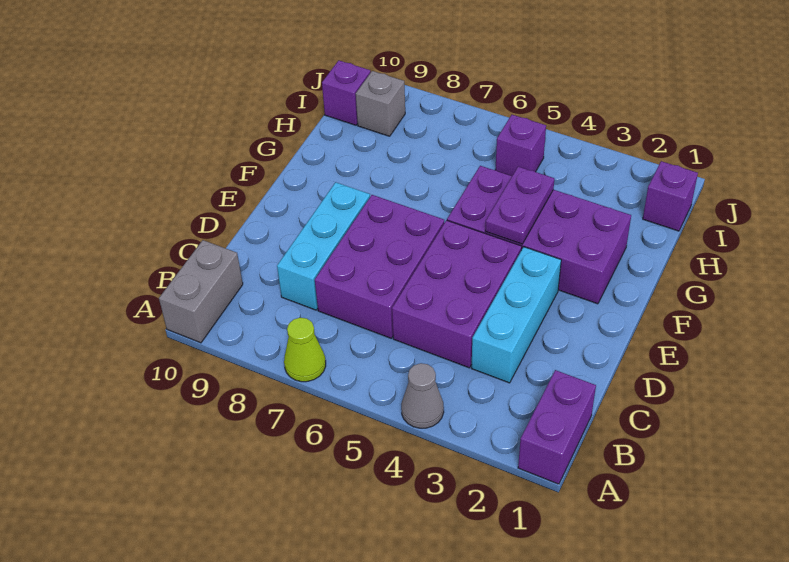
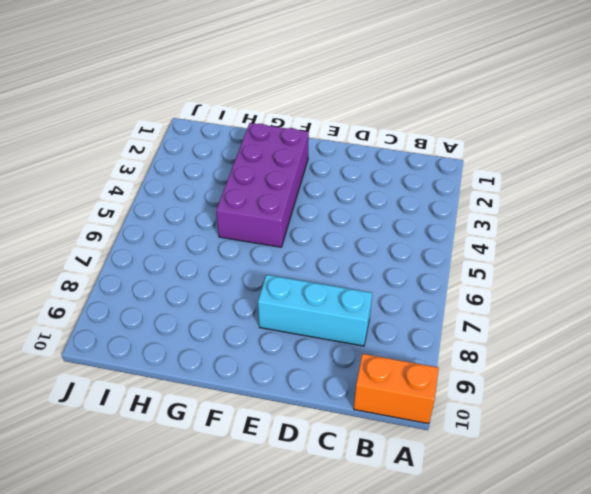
orange brick A10:B10 level 1 -> grey brick A10:B10 level 1
none -> purple brick A1:B1 level 1
none -> grey cone A4 level 1
none -> lime cone A7 level 1

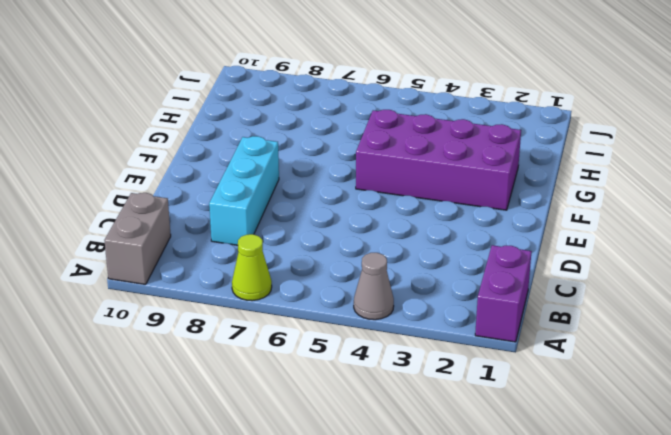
none -> cyan brick C3:E3 level 1
none -> purple brick C4:E5 level 1
none -> purple brick C6:E7 level 1

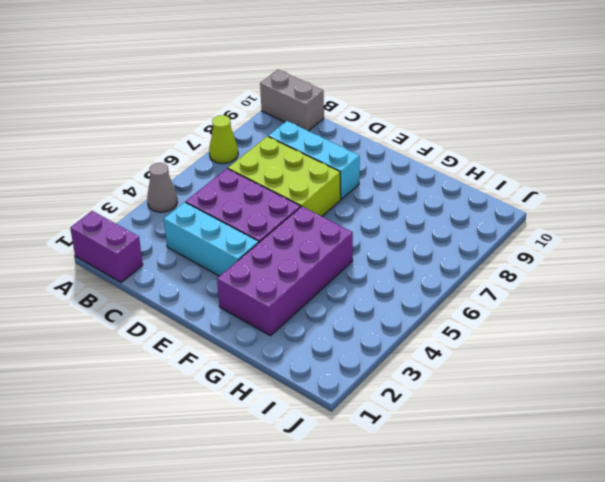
lime brick C6:E7 level 1 -> purple brick C6:E7 level 1
none -> purple brick I1 level 1
none -> purple brick I5 level 1
none -> grey brick I9 level 1

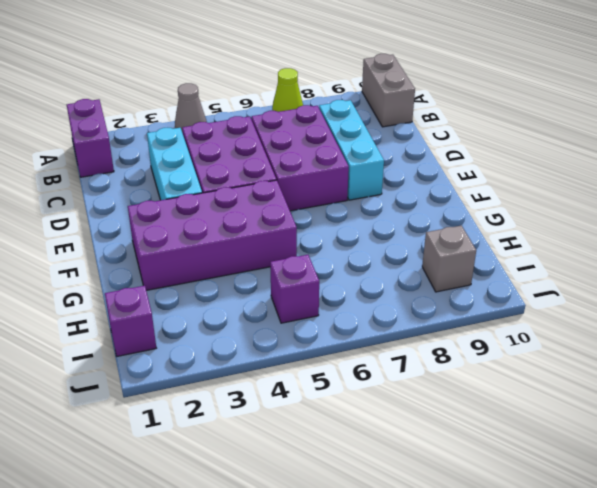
none -> purple brick I10 level 1
none -> purple plate F4:G4 level 2

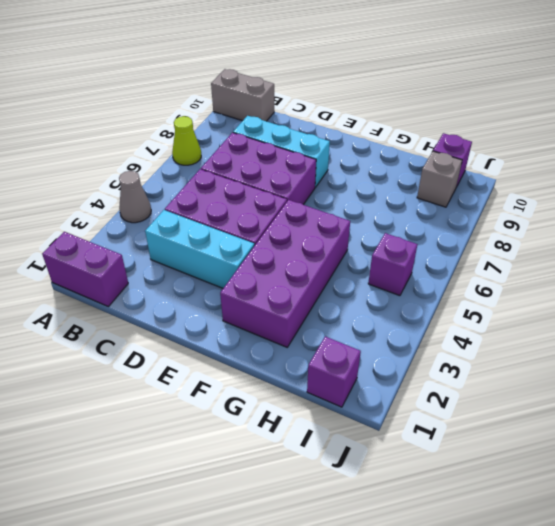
none -> purple plate F4:G4 level 2

